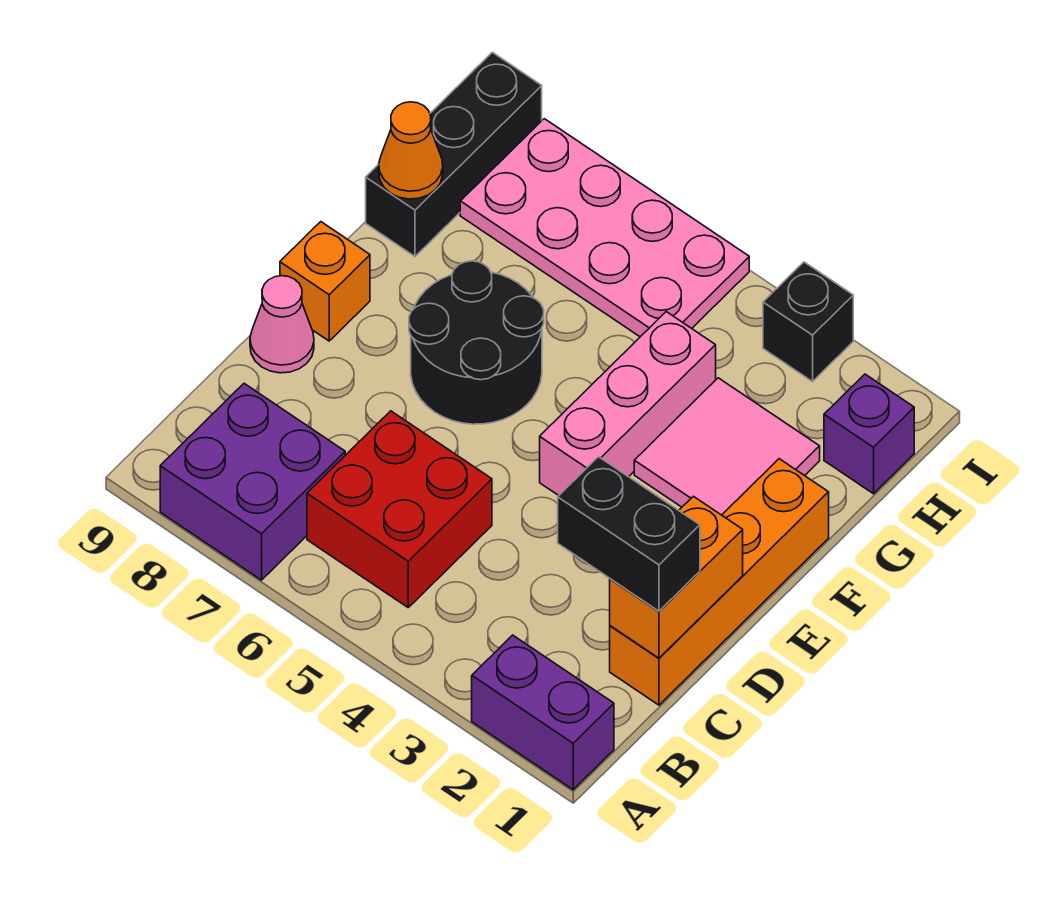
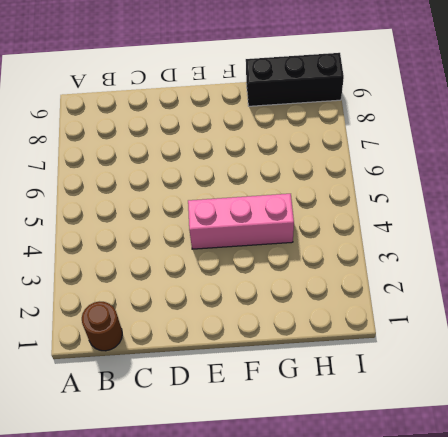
brown round brick B1 level 1 -> none
none -> purple brick A1:A2 level 1
none -> purple brick A7:B8 level 1
none -> red brick B5:C6 level 1

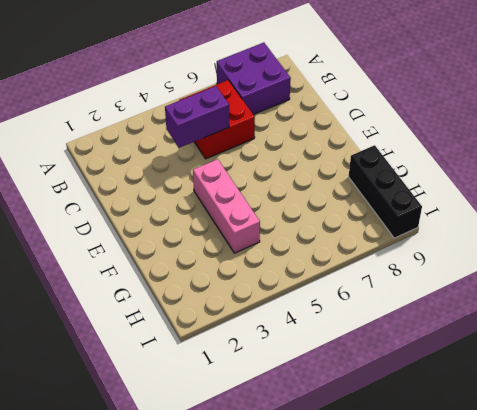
purple brick C4:C5 level 2 -> purple brick A1:A2 level 1
none -> orange brick C1:F1 level 1
none -> pink cone D9 level 1
none -> black round brick E6:F7 level 1

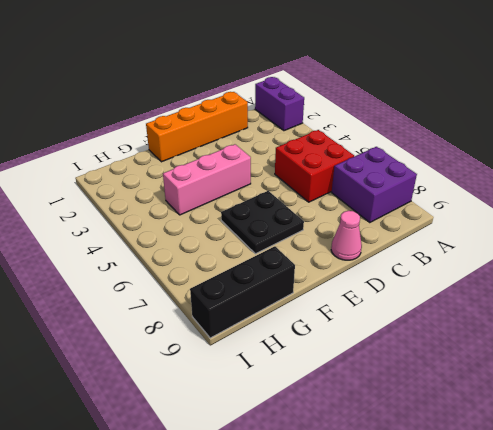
black plate E6:F7 level 1 -> black round brick E6:F7 level 1
none -> orange brick E9 level 1
none -> pink tile F2:G3 level 1
none -> purple brick H1 level 1

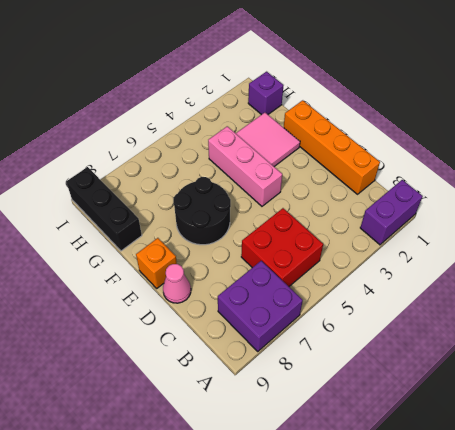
none -> pink plate H5:I8 level 1
none -> black brick I3 level 1
none -> orange brick C1:D1 level 2

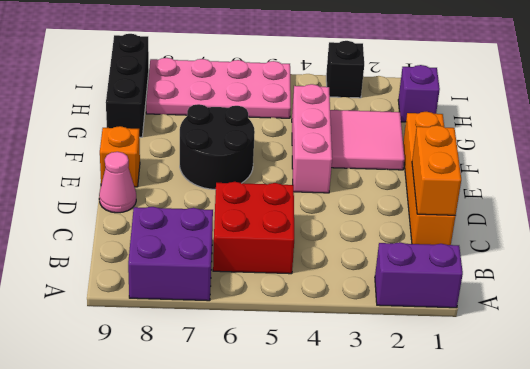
none -> orange cone G9 level 2
none -> black brick C1:C2 level 3

